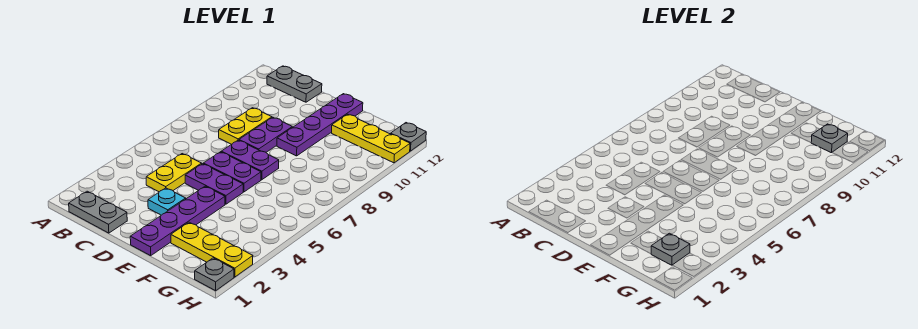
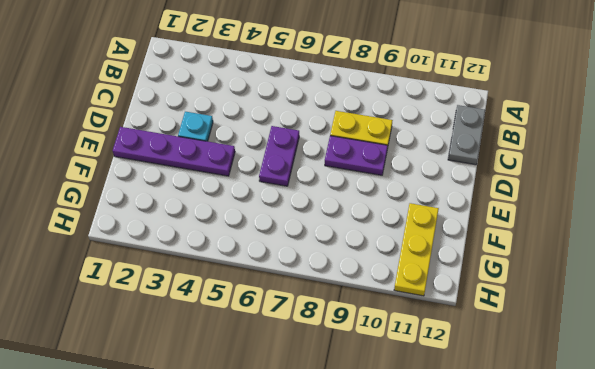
none -> grey plate B1:C1 level 1
none -> yellow plate C4:C5 level 1
none -> purple plate D5:E5 level 1

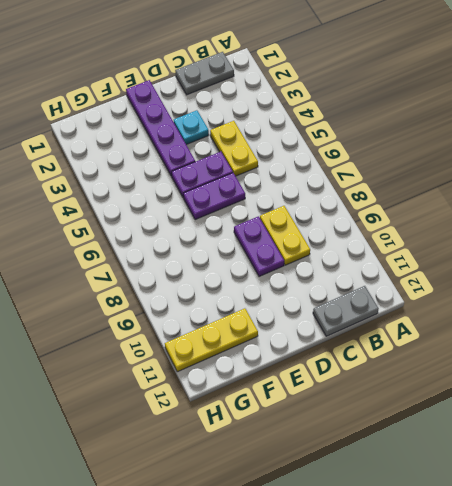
none -> purple plate D7:E7 level 1
none -> purple plate E9:E12 level 1
none -> yellow plate F2:H2 level 1

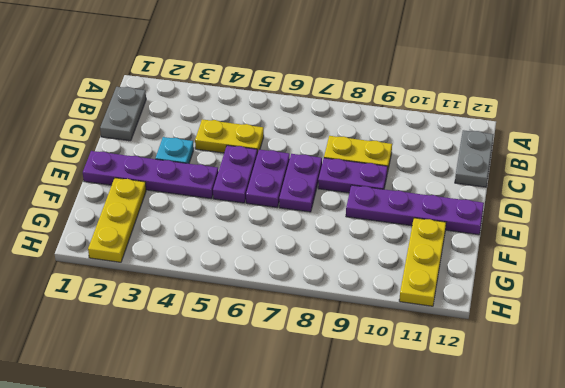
none -> grey plate H1 level 1
none -> grey plate H12 level 1
none -> grey plate G2 level 2

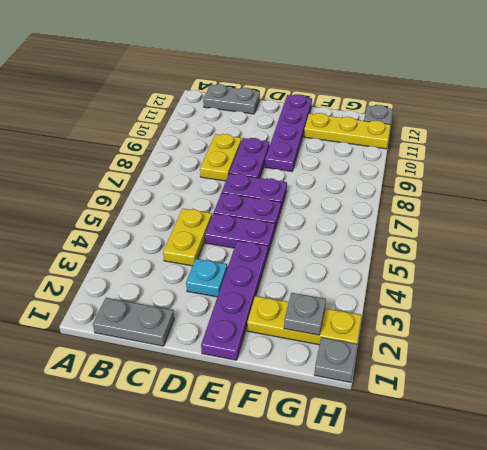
none -> grey plate G11 level 2

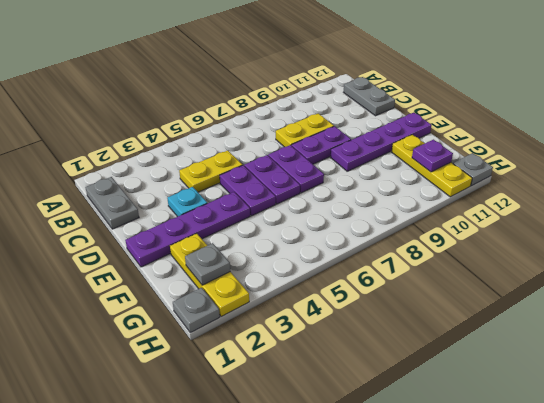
purple plate G11 level 2 -> grey plate G11 level 2

